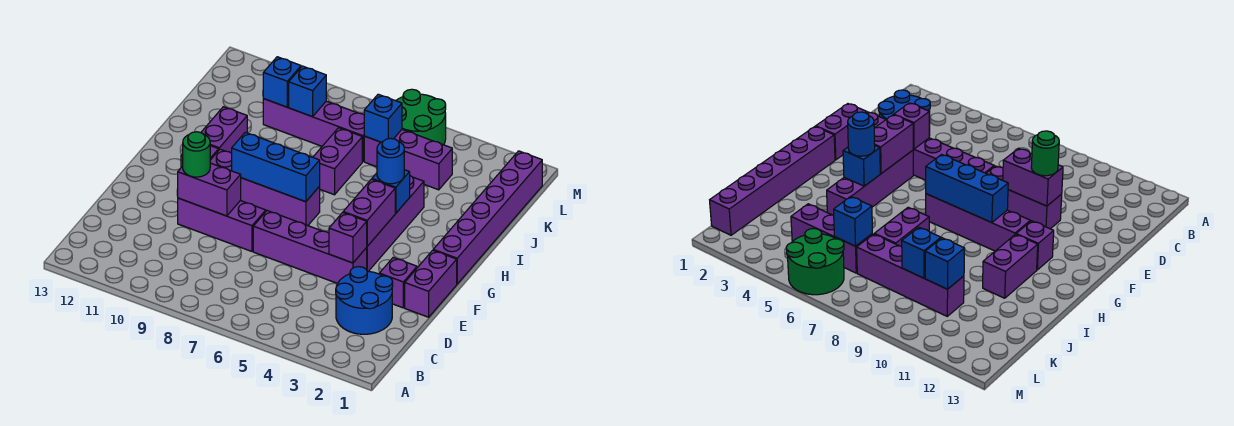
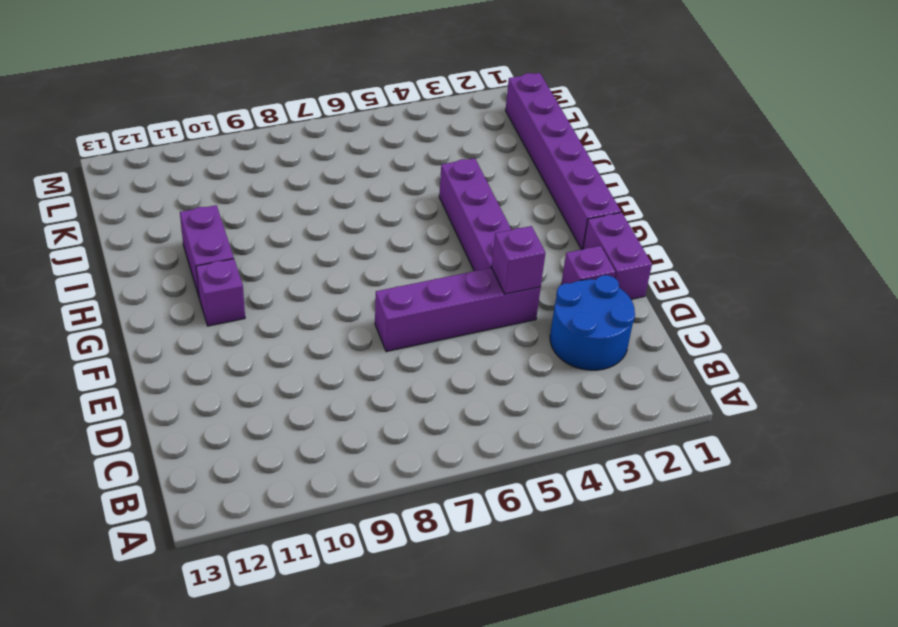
none -> purple brick E8:E10 level 1
none -> purple brick G7:G10 level 1
none -> purple brick I7:J7 level 1

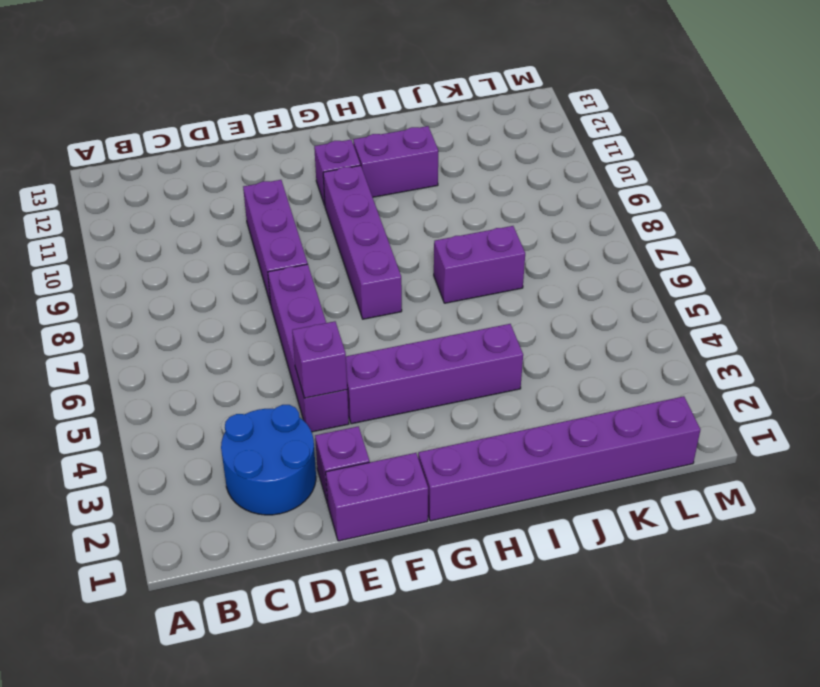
none -> purple brick K4:K6 level 1
none -> purple brick K7:K10 level 1
none -> green round brick L5:M6 level 1

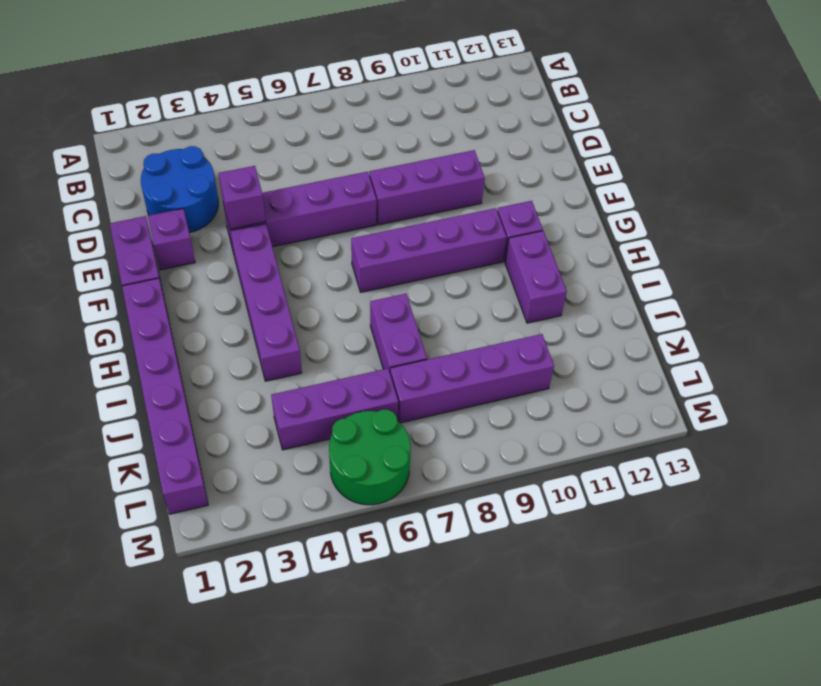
none -> purple brick E9:E10 level 2
none -> purple brick F4:G4 level 2
none -> blue brick G7:G9 level 2

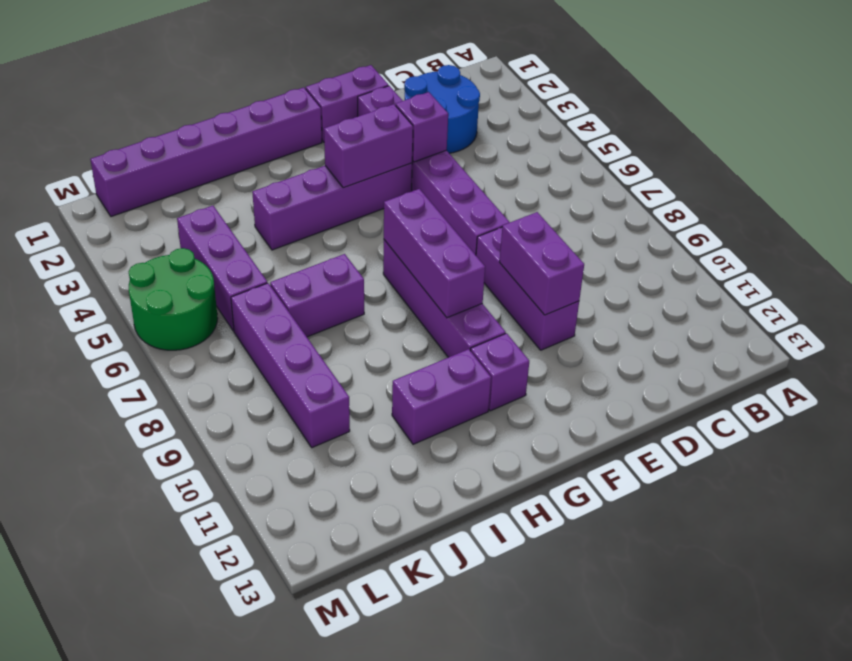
purple brick G7:G9 level 2 -> blue brick G7:G9 level 2
none -> blue brick H4 level 2
none -> blue brick K6 level 2
none -> blue brick K9 level 2

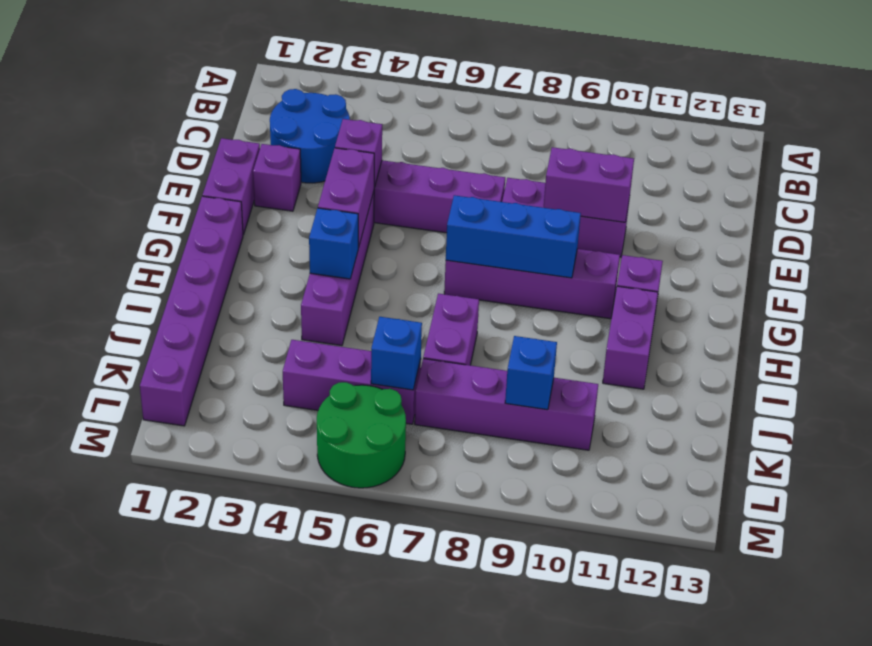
none -> blue brick K10 level 2
none -> green round brick E10 level 3
none -> blue round brick H4 level 3

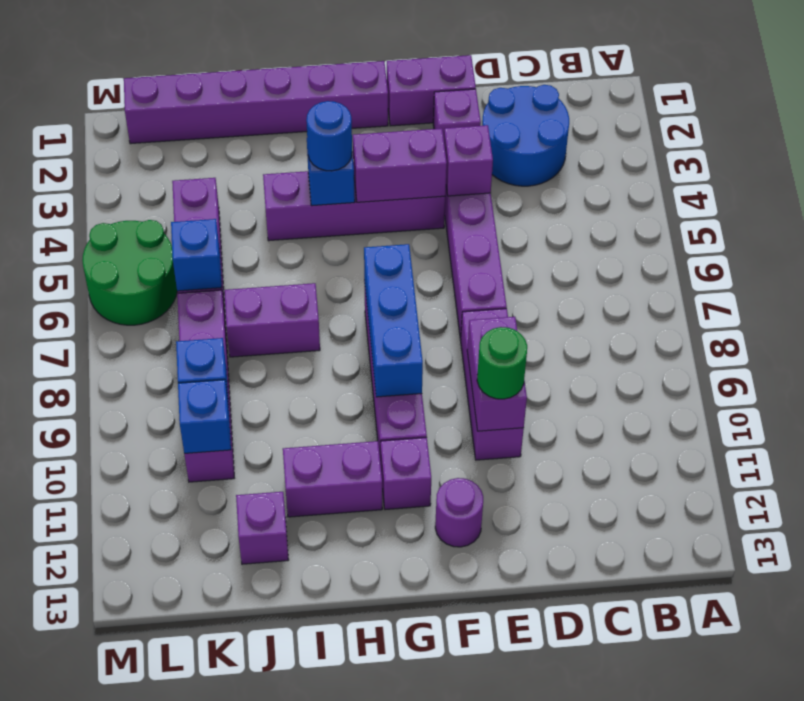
purple round brick F12 level 1 -> none
purple brick J12 level 1 -> none

